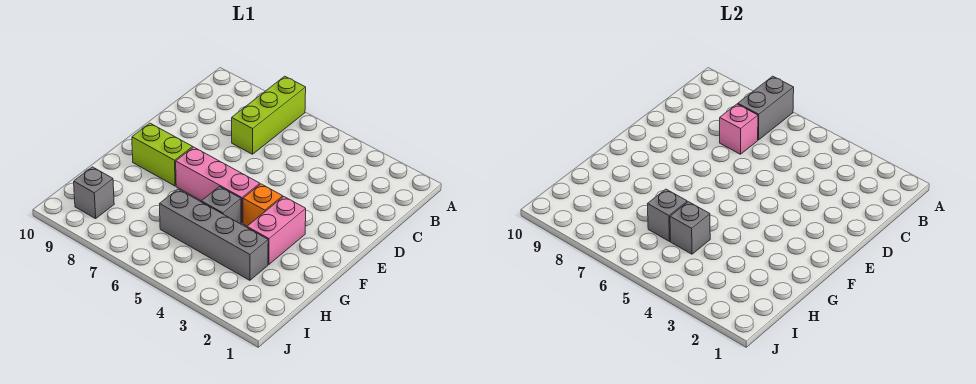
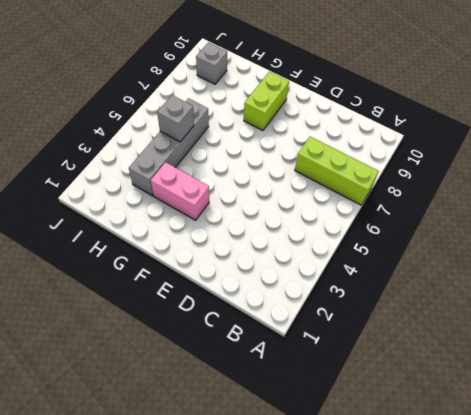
none -> orange brick F4 level 1
none -> pink brick F5:F7 level 1
none -> grey brick G5 level 1

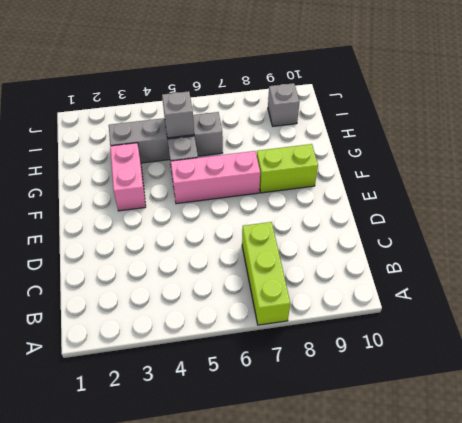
none -> orange brick F4 level 1
none -> grey brick A7:B7 level 2
none -> pink brick C7 level 2

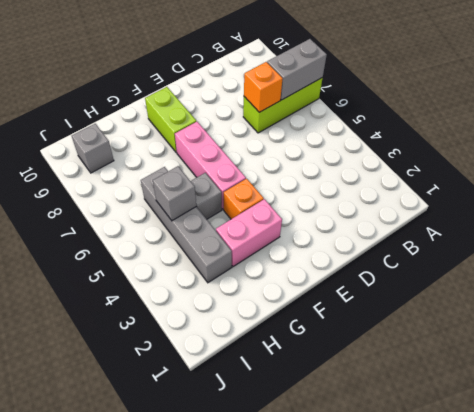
orange brick C7 level 2 -> pink brick C7 level 2
none -> grey brick H6 level 2

